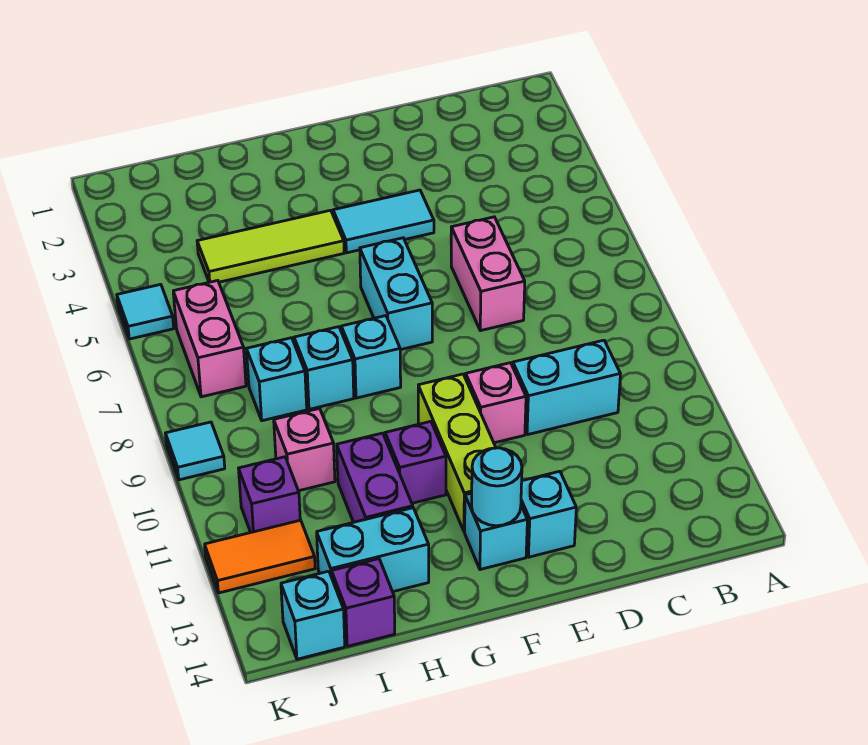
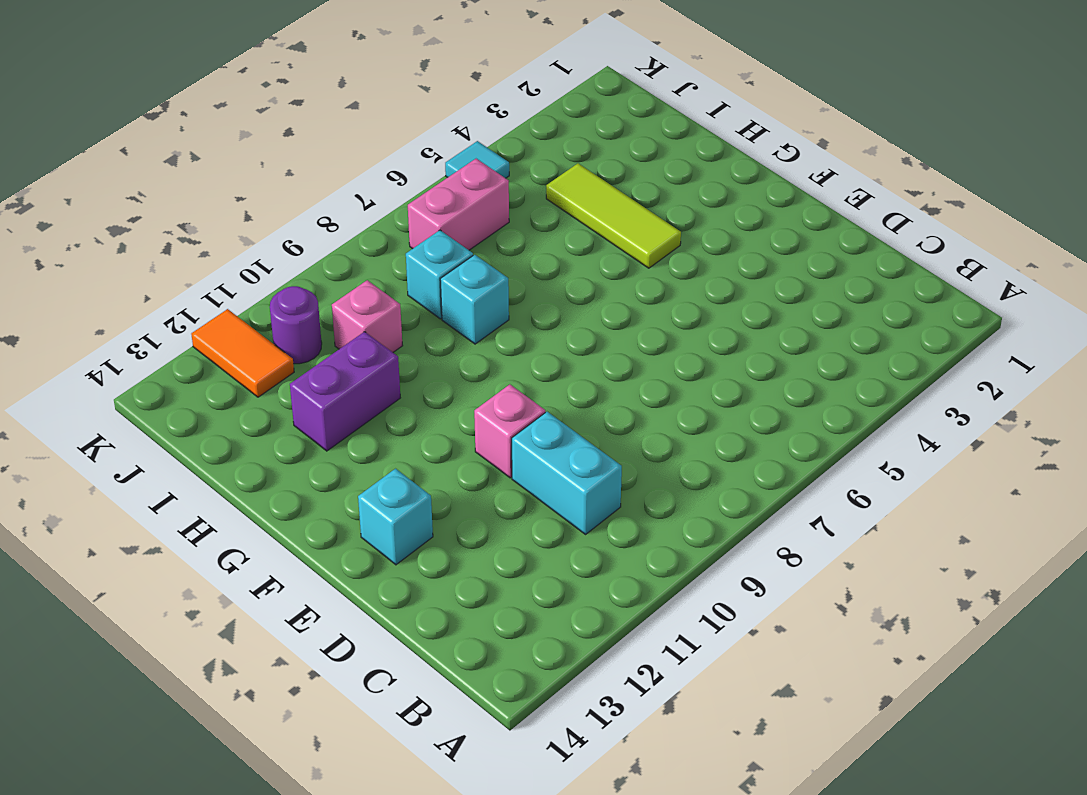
purple round brick J11 level 1 -> purple brick J11 level 1
none -> pink brick D6:D7 level 1
none -> cyan tile E4:F4 level 1
none -> cyan brick F6:F7 level 1

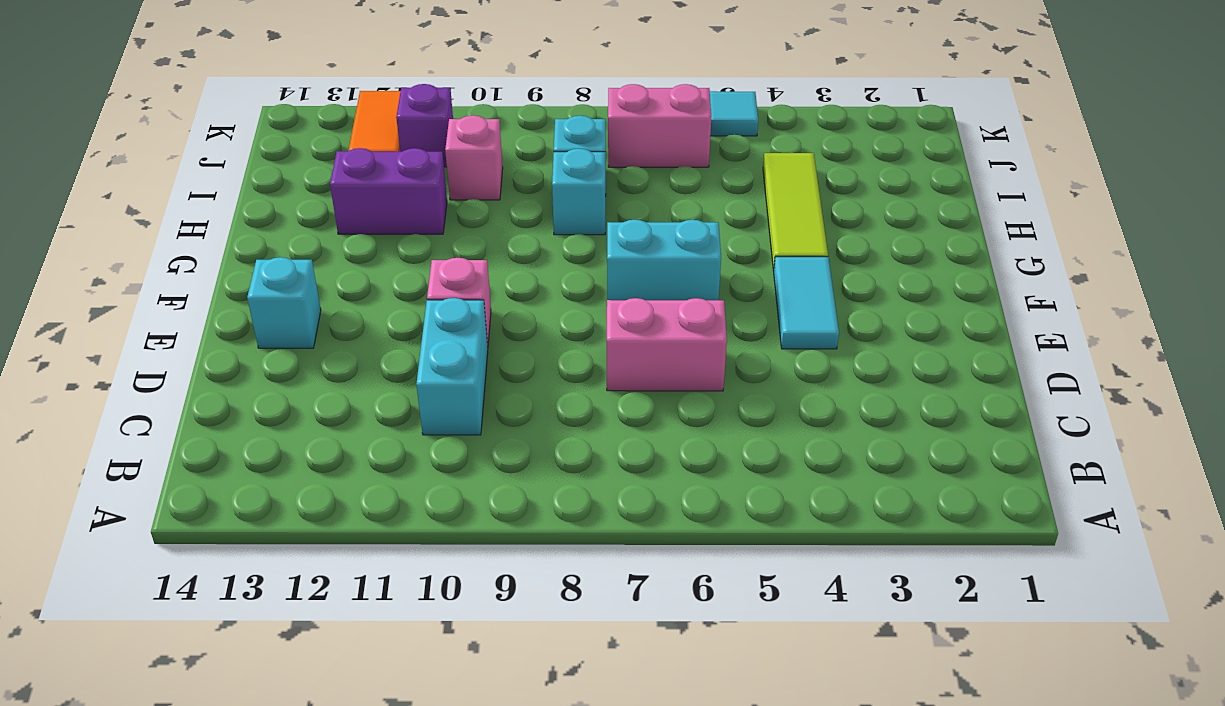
none -> lime brick F10:F12 level 1
none -> cyan brick F13 level 1
none -> cyan brick G8 level 1

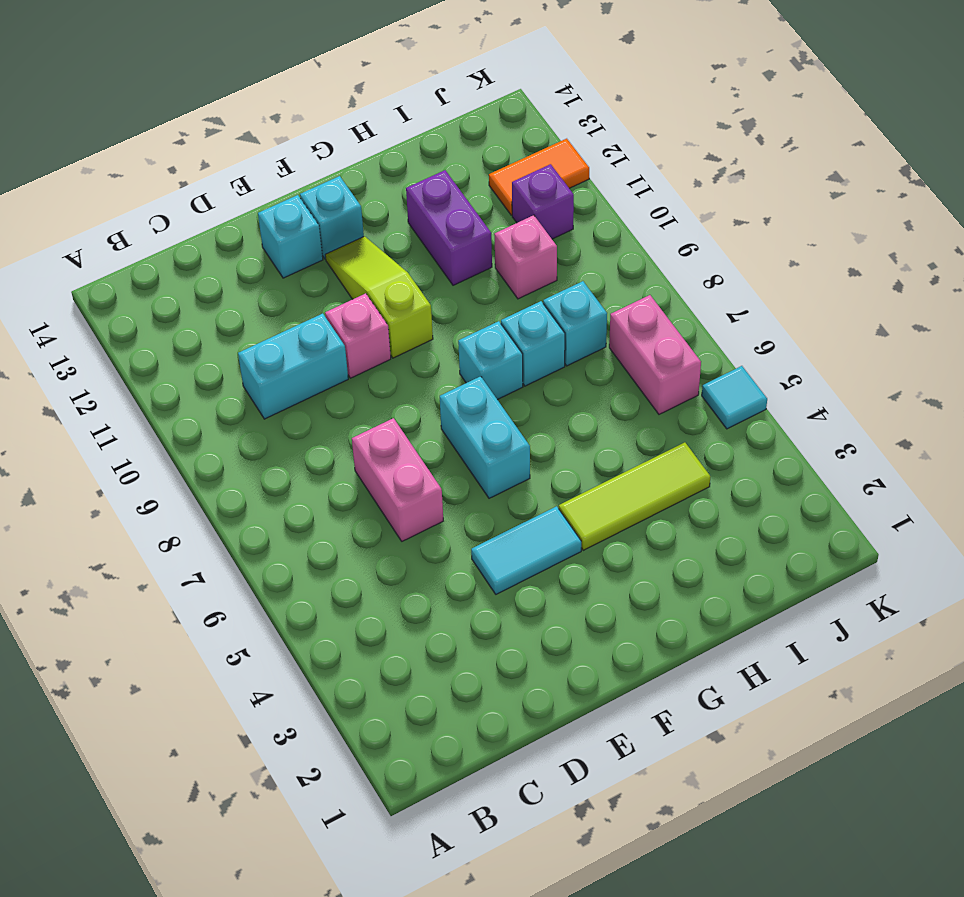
lime slope F10:F12 level 1 top 10 -> lime brick F10:F12 level 1
none -> purple brick G11 level 1
none -> cyan brick H13:I13 level 1
none -> purple brick I14 level 1

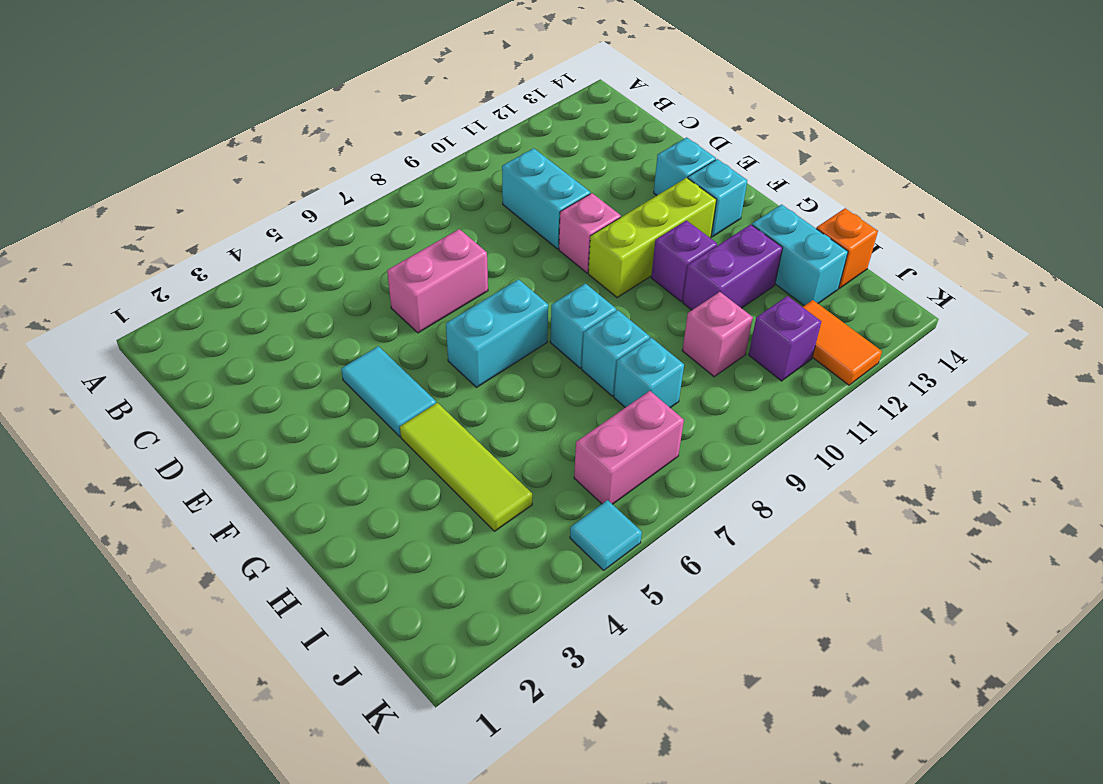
orange brick I14 level 1 -> purple brick I14 level 1
none -> cyan brick J14 level 1
none -> cyan tile K9 level 1
none -> cyan round brick F13 level 2

